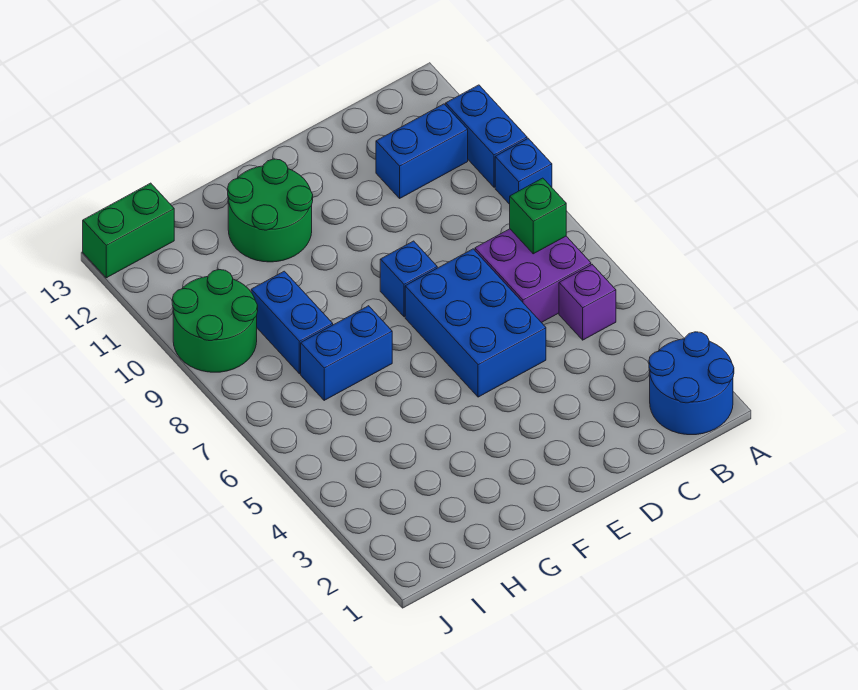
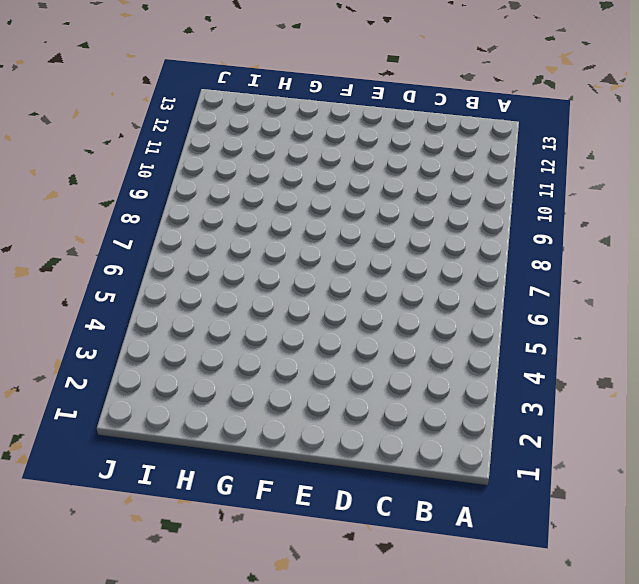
none -> blue round brick A1:B2 level 1
none -> blue brick A9 level 1
none -> blue brick A10:A11 level 1

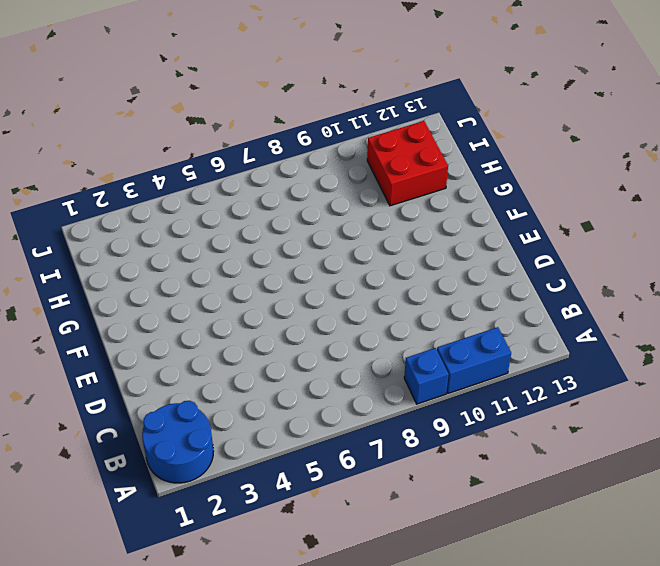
red brick H11:I12 level 1 -> none
none -> purple brick B5 level 1
none -> purple brick B6:C7 level 1
none -> blue brick B11:C11 level 1

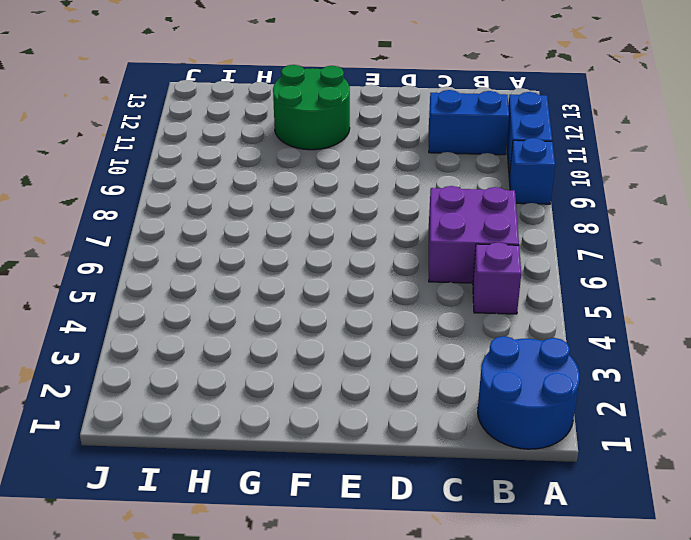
none -> blue brick D5:E7 level 1
none -> blue brick E8 level 1
none -> blue brick G7:H7 level 1

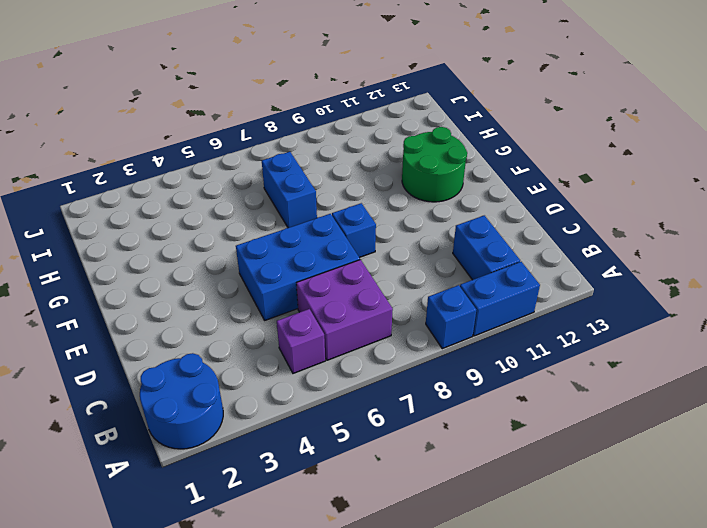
none -> blue brick H8:H9 level 1
none -> green round brick I9:J10 level 1
none -> green brick I13:J13 level 1

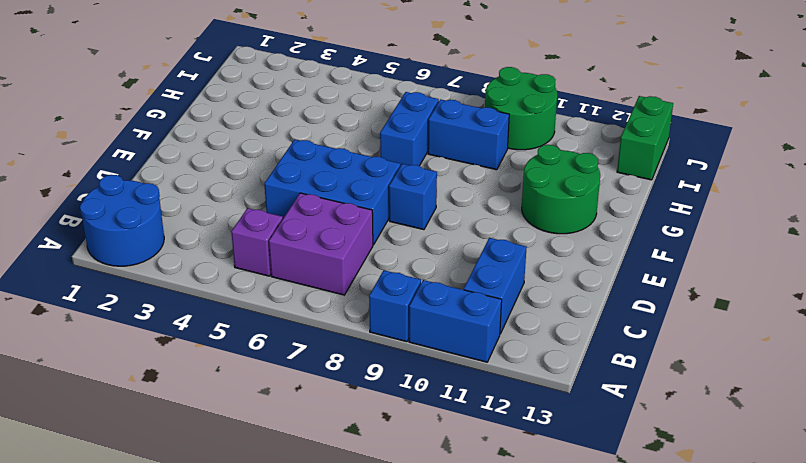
none -> green brick B7 level 2

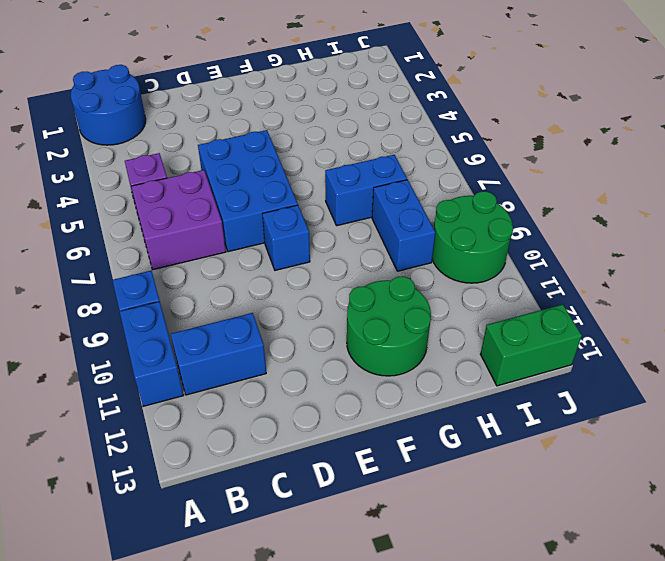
none -> green brick B7 level 2

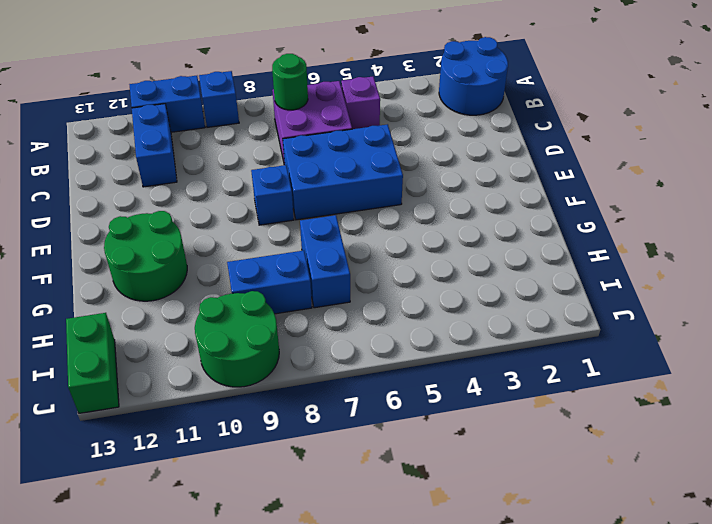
green round brick B7 level 2 -> green brick B7 level 2

